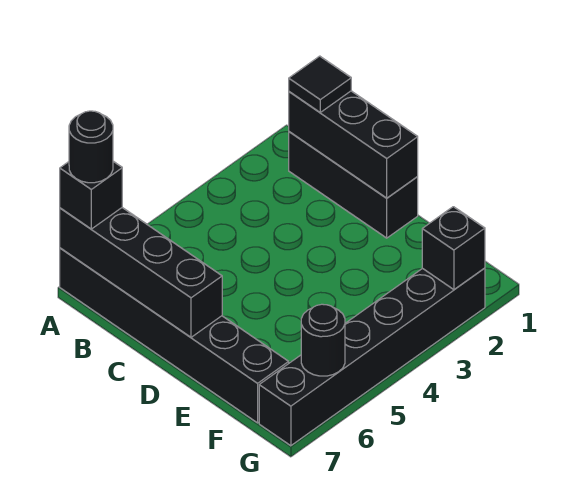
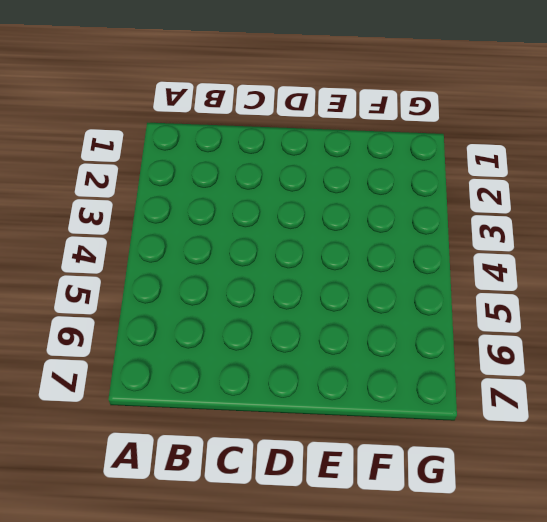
none -> black brick A7:F7 level 1
none -> black brick B1:D1 level 1

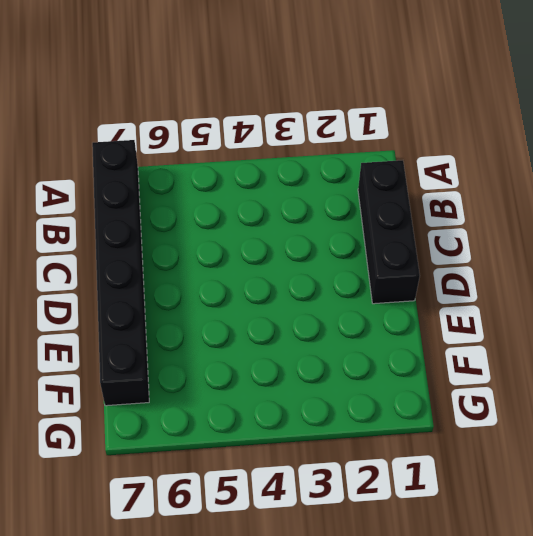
none -> black brick G2:G7 level 1
none -> black brick A7:D7 level 2

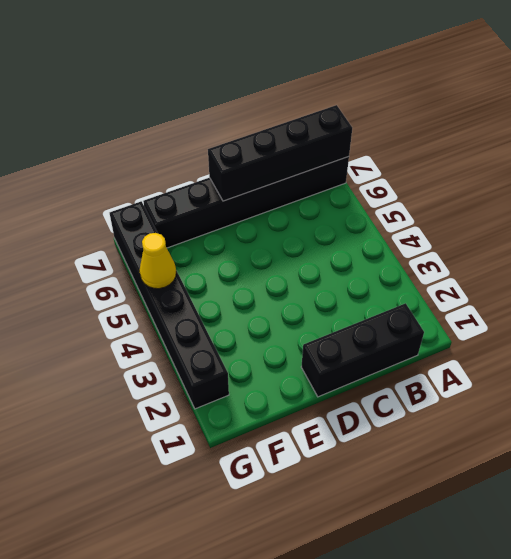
yellow cone G5 level 2 -> none
none -> black brick B1:D1 level 2
none -> black brick G2 level 2

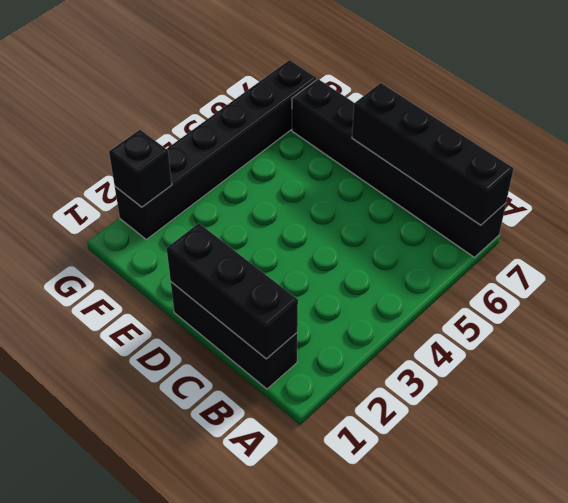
none -> black round brick G6 level 2
none -> black brick A7 level 3

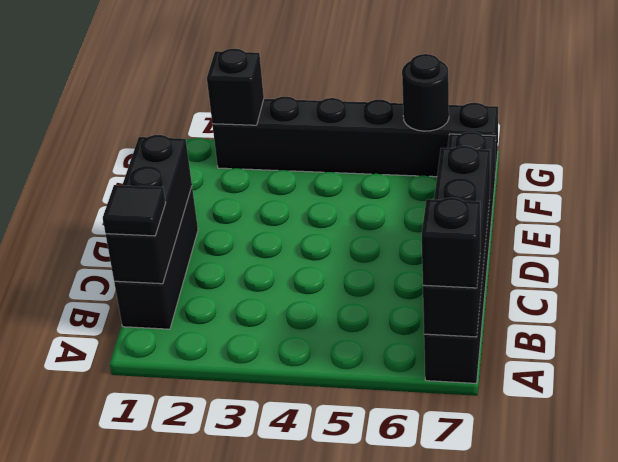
none -> black round brick A7 level 4

